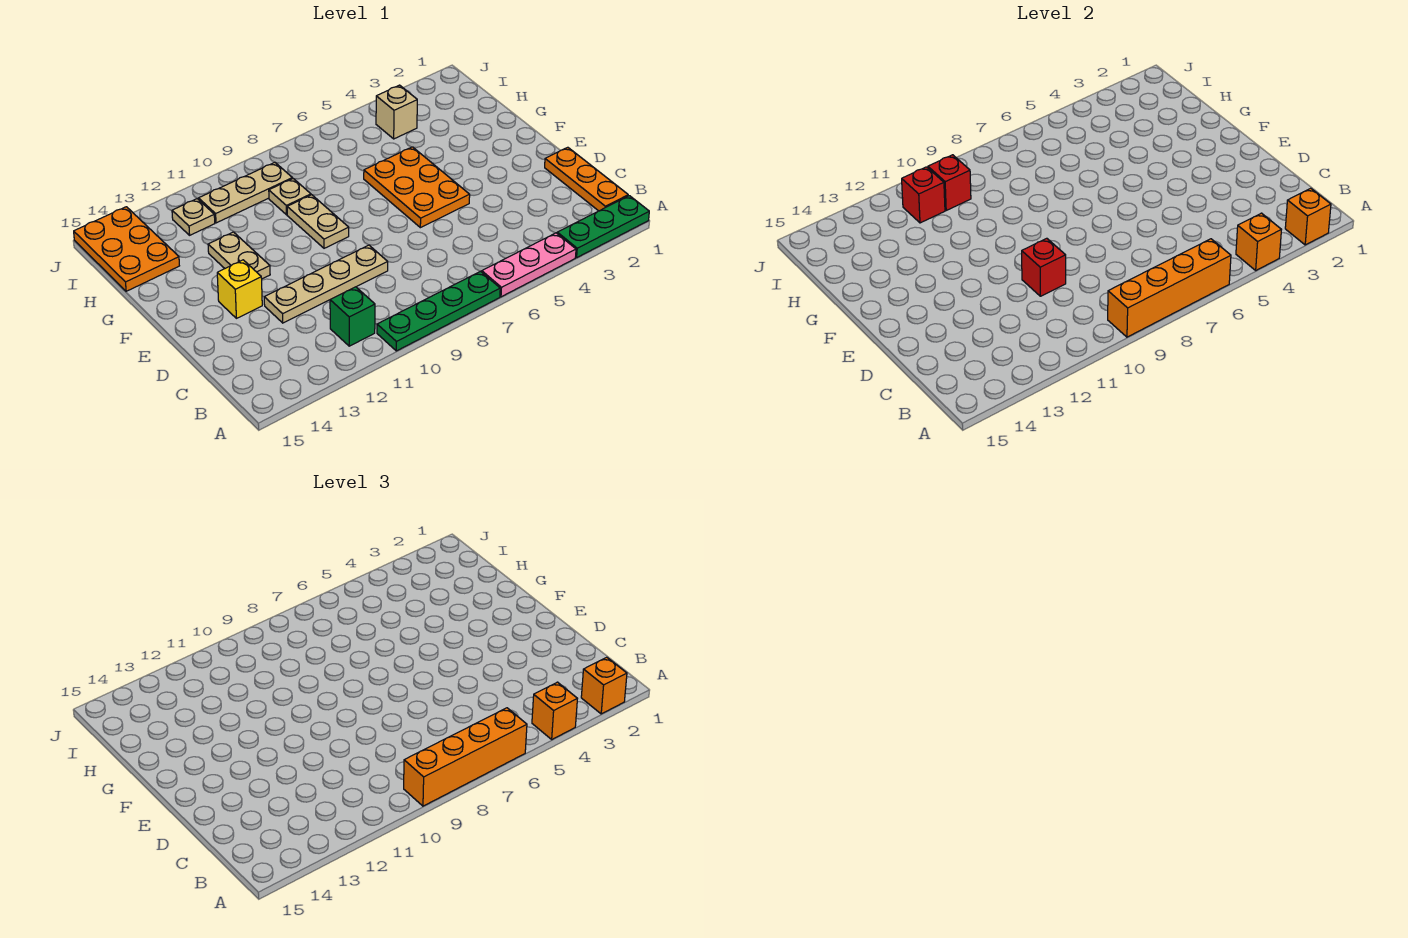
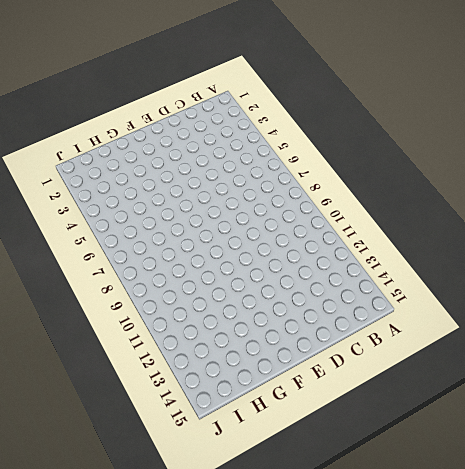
none -> green plate A1:A3 level 1
none -> pink plate A4:A6 level 1
none -> green plate A7:A10 level 1

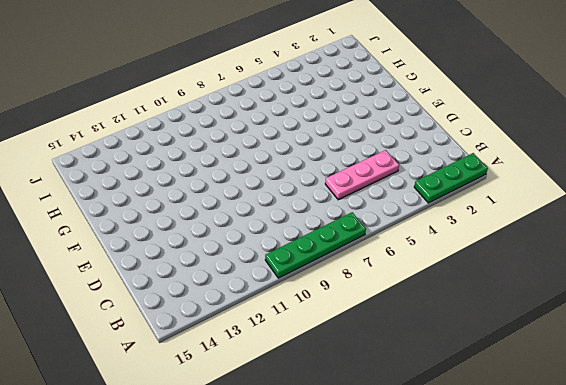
pink plate C4:C6 level 1 -> pink plate A4:A6 level 1
none -> orange plate B1:D1 level 1
none -> green brick B11 level 1
none -> tan plate D9:D12 level 1

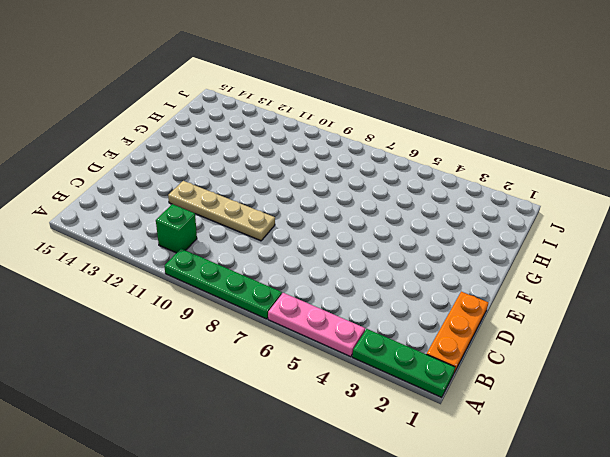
none -> orange plate E5:G6 level 1
none -> yellow brick E13 level 1
none -> tan plate F9:G9 level 1

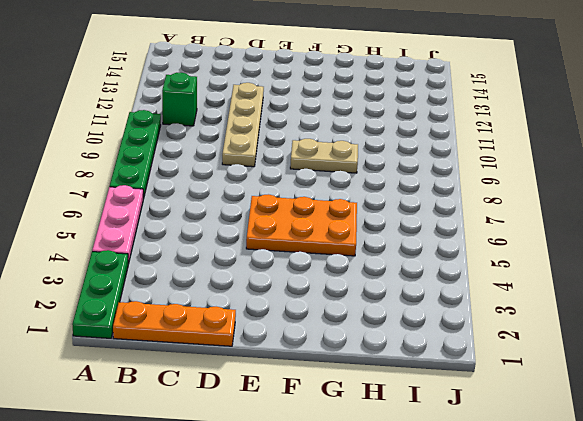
none -> yellow brick E13 level 1
none -> tan plate F12:G12 level 1
none -> tan plate H9 level 1

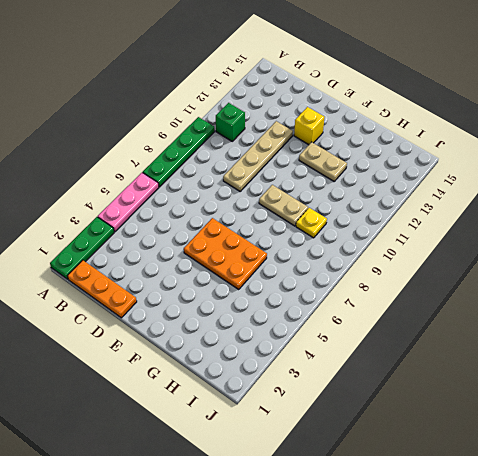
yellow plate H9 level 1 -> tan plate H9 level 1
none -> orange plate H14:J15 level 1
none -> tan brick I4 level 1
none -> tan plate I9:I11 level 1

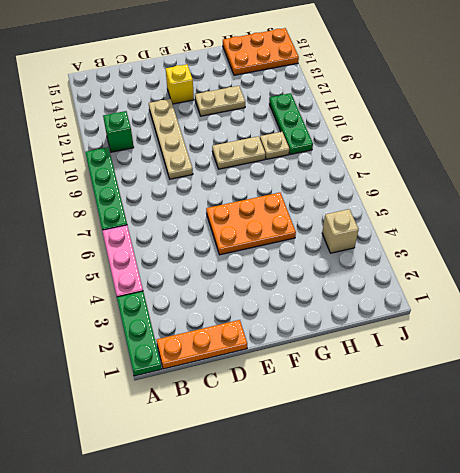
green plate I9:I11 level 1 -> tan plate I9:I11 level 1
none -> tan plate I12 level 1
none -> orange brick A2 level 2
none -> orange brick A4 level 2

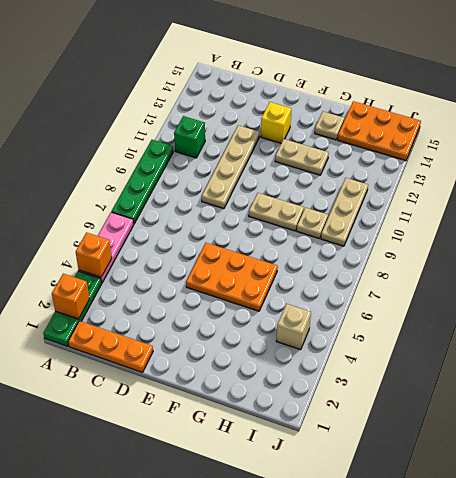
tan plate G14 level 1 -> tan plate I12 level 1
none -> orange brick A6:A9 level 2
none -> red brick D10 level 2
none -> red brick I10 level 2

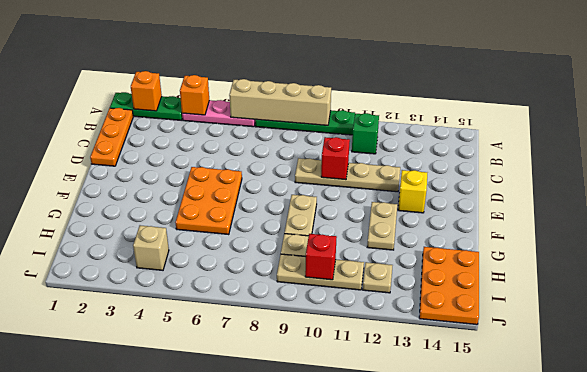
tan brick A6:A9 level 2 -> orange brick A6:A9 level 2
none -> red brick I11 level 2
none -> orange brick A2 level 3
none -> orange brick A4 level 3

